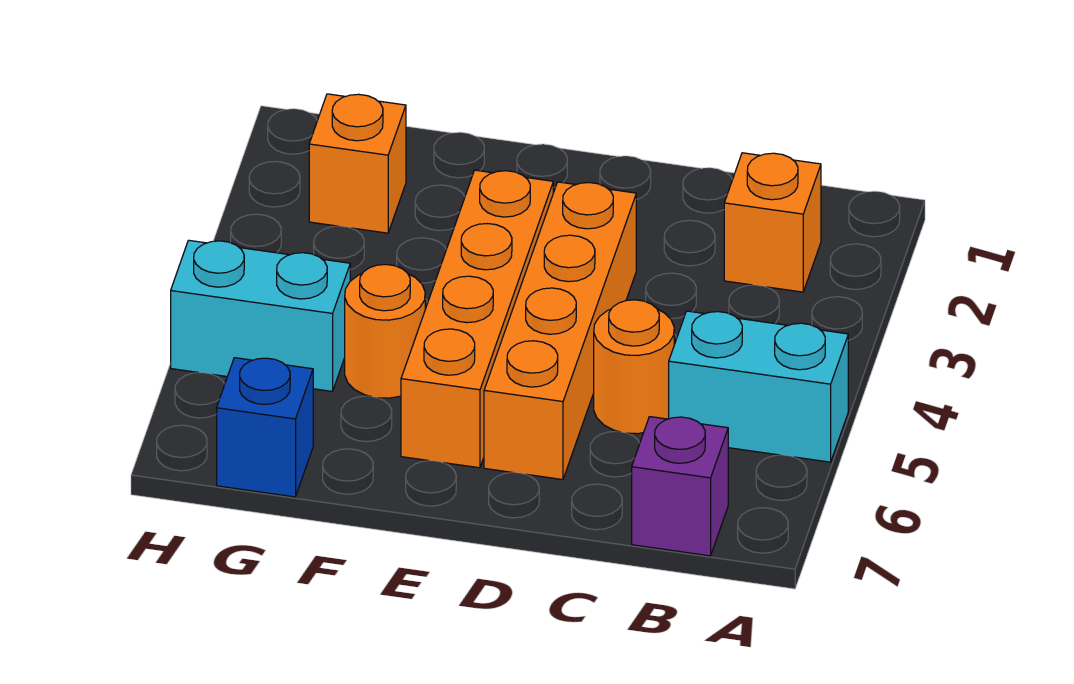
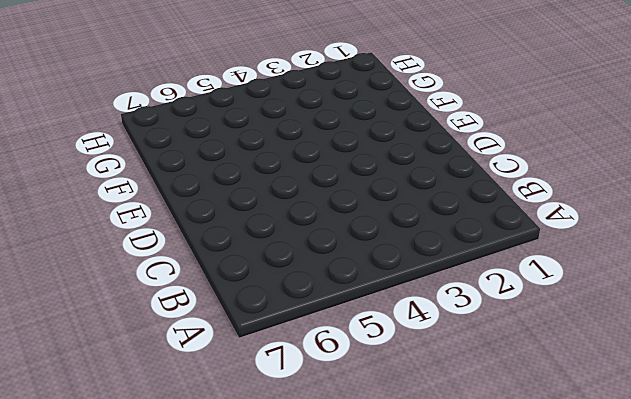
none -> cyan brick A5:B5 level 1
none -> orange brick B2 level 1

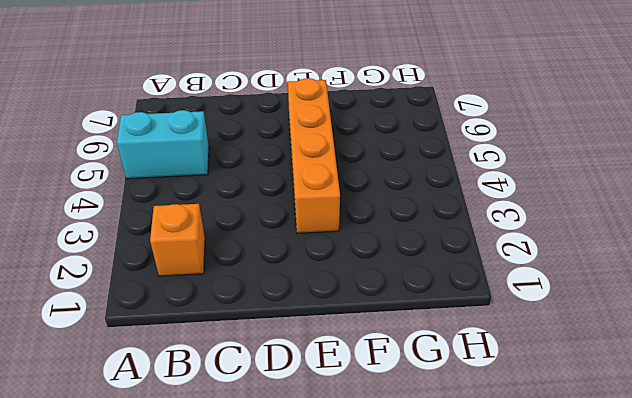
none -> purple brick B7 level 1
none -> orange round brick C5 level 1

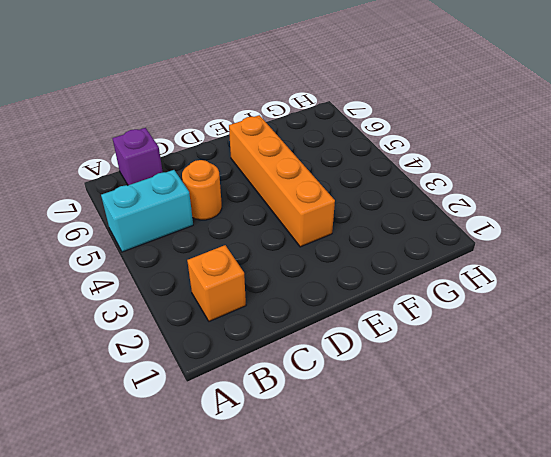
none -> orange brick D3:D6 level 1
none -> orange round brick F5 level 1

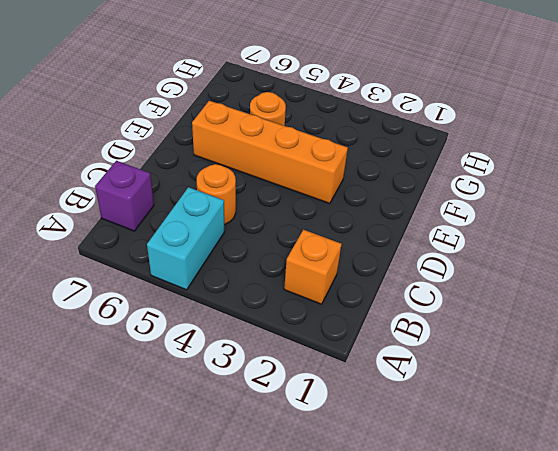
none -> orange brick D3:D6 level 1
none -> orange brick G2 level 1

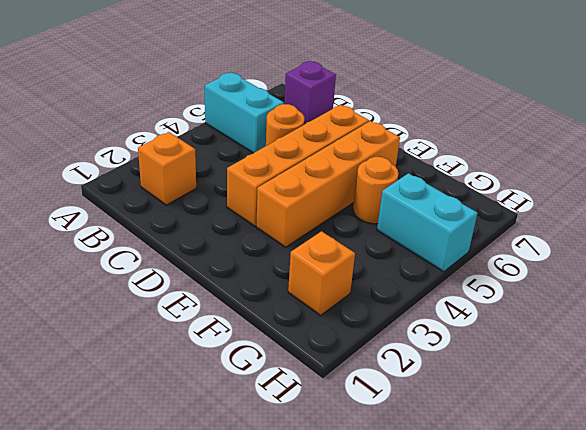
none -> blue brick G7 level 1

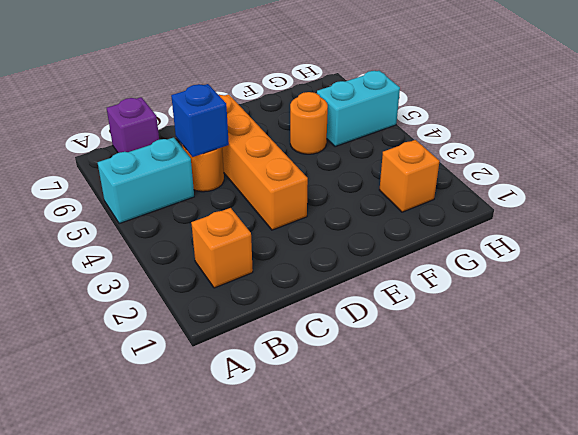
blue brick C5 level 2 -> blue brick G7 level 1
none -> orange brick E3:E6 level 1

